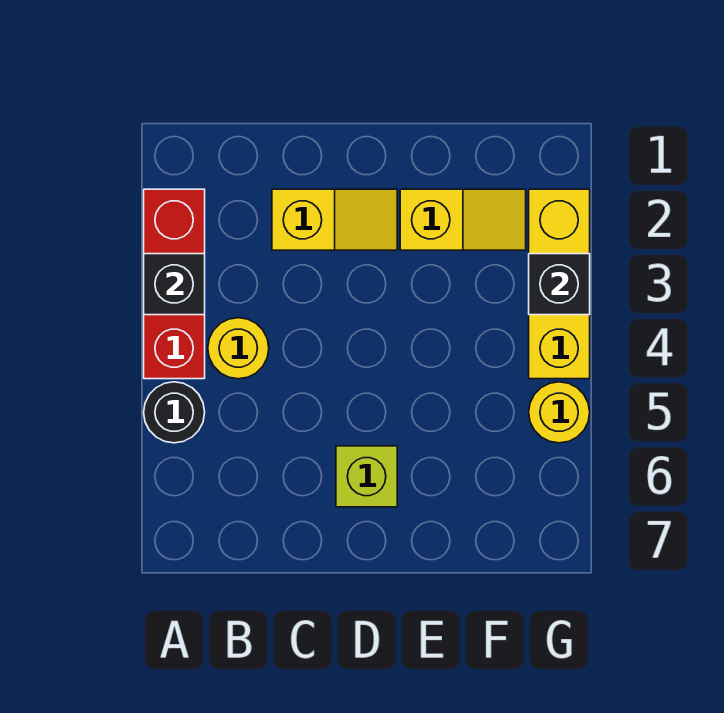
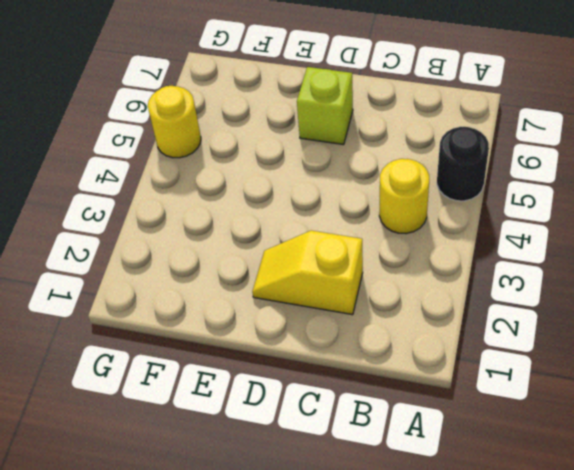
none -> red brick A2:A4 level 1
none -> yellow slope E2:F2 level 1 top E

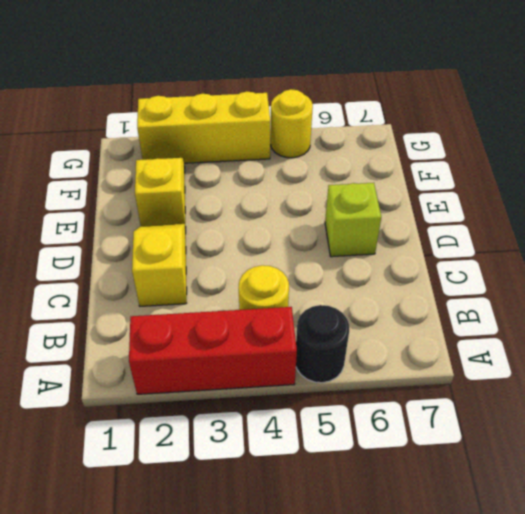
none -> black brick A3 level 2
none -> black brick G3 level 2

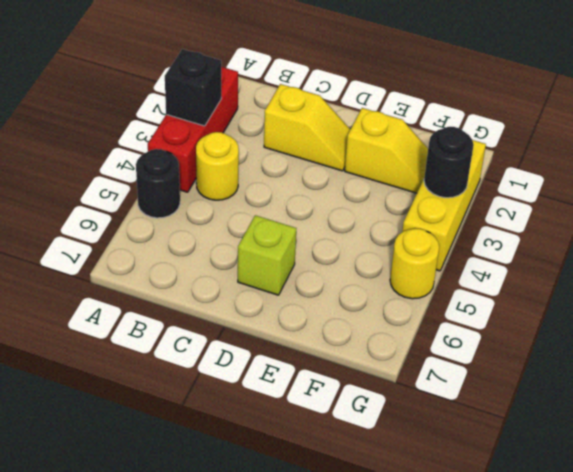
black round brick G3 level 2 -> black brick G3 level 2

